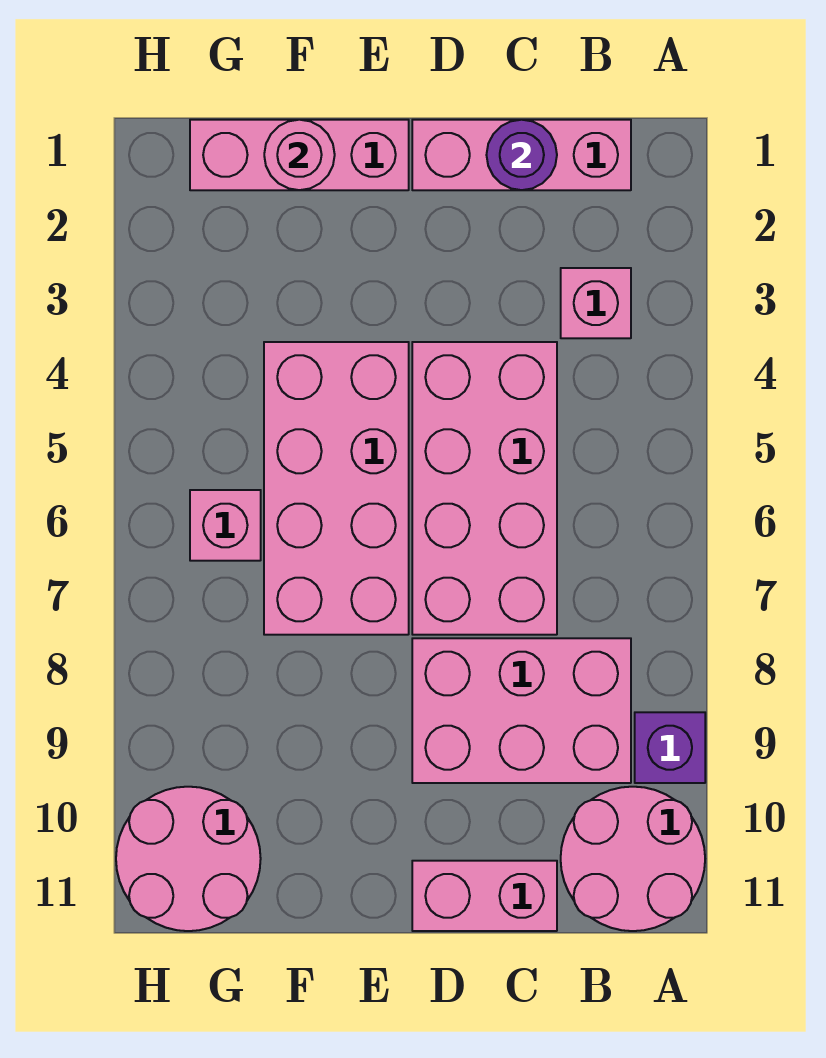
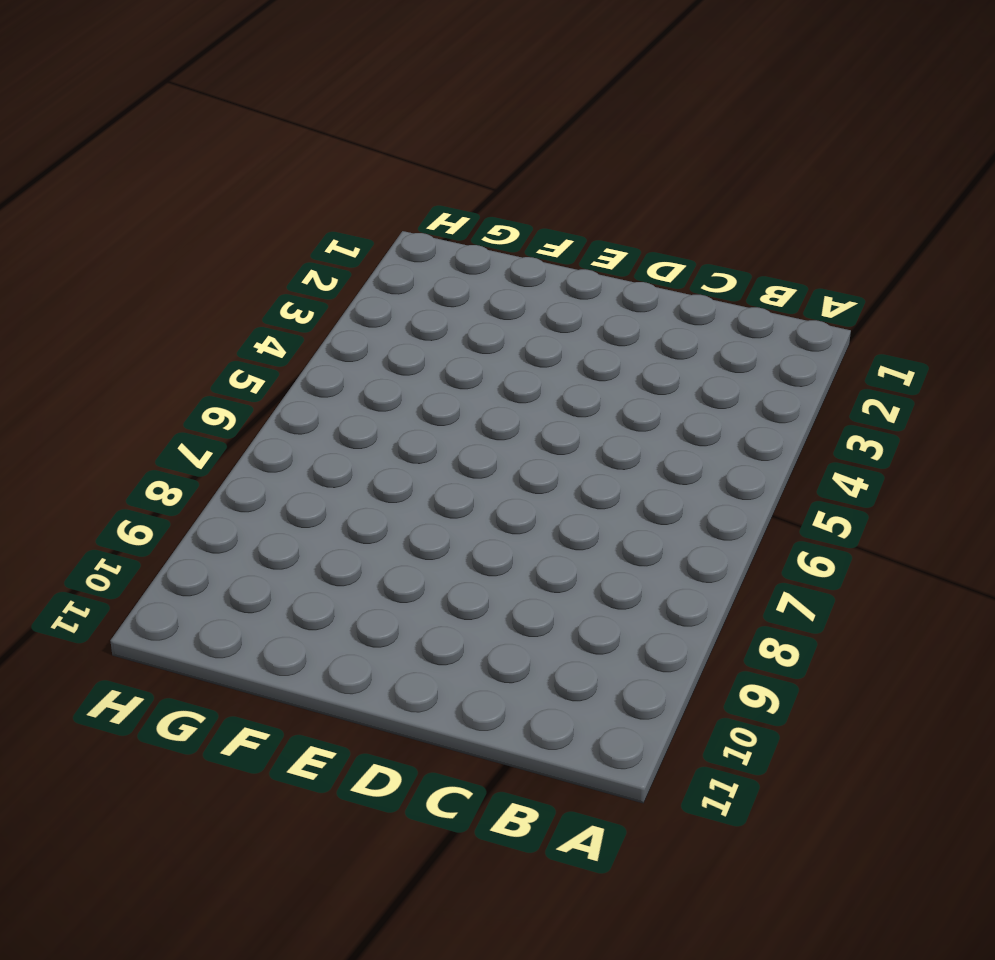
none -> purple brick A9 level 1
none -> pink round brick A10:B11 level 1
none -> pink brick B1:D1 level 1

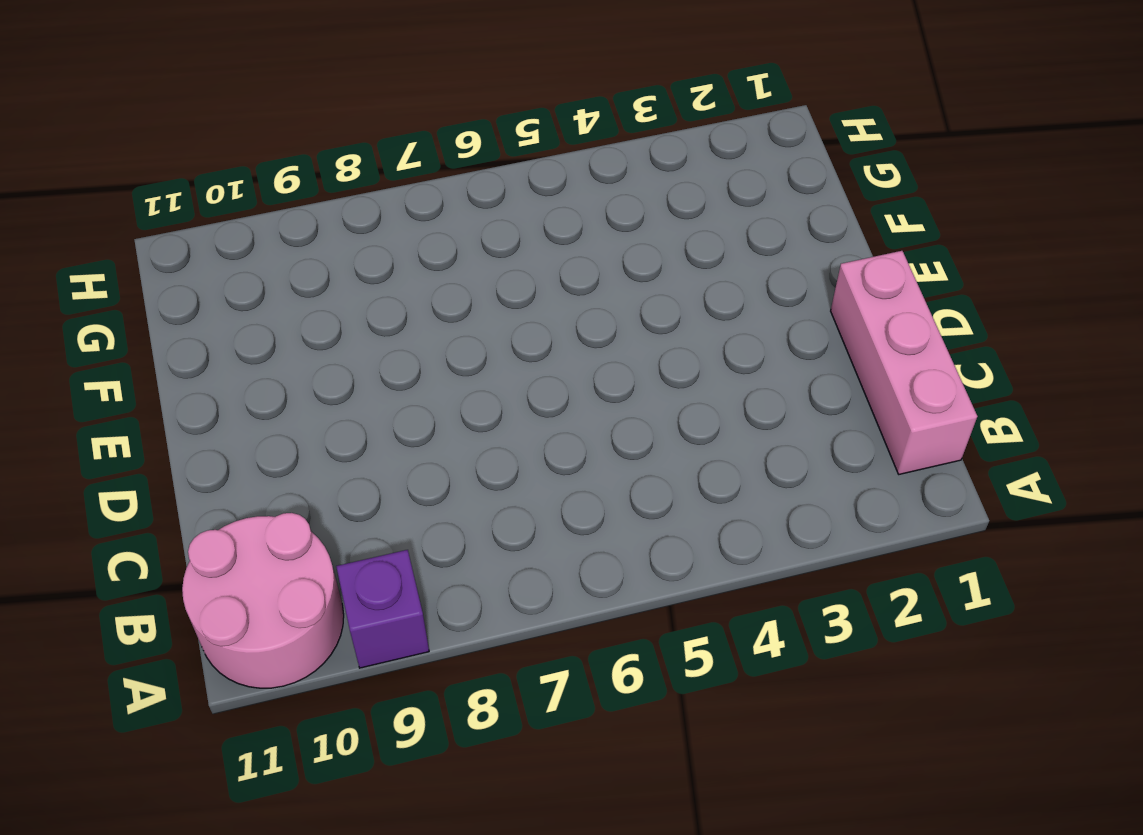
none -> pink brick B3 level 1
none -> pink brick B8:D9 level 1
none -> pink brick C4:D7 level 1

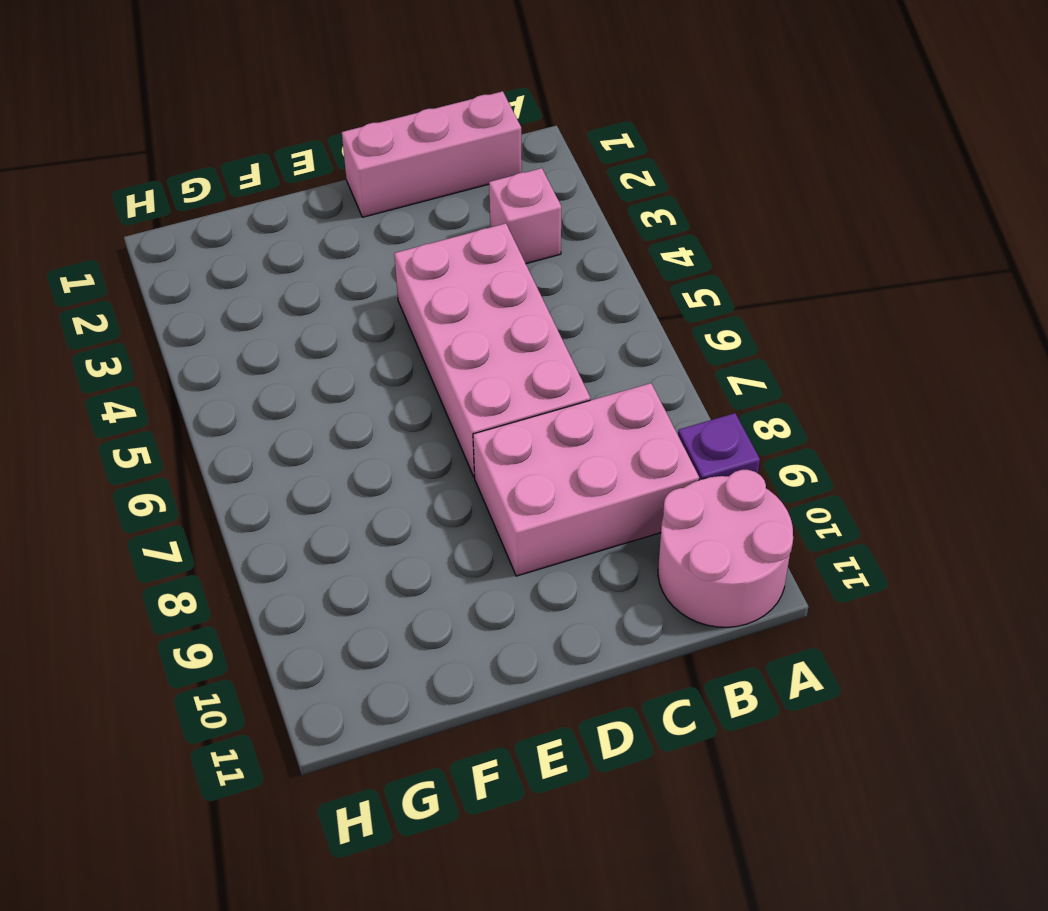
none -> pink brick C11:D11 level 1
none -> pink brick E1:G1 level 1
none -> pink brick E4:F7 level 1

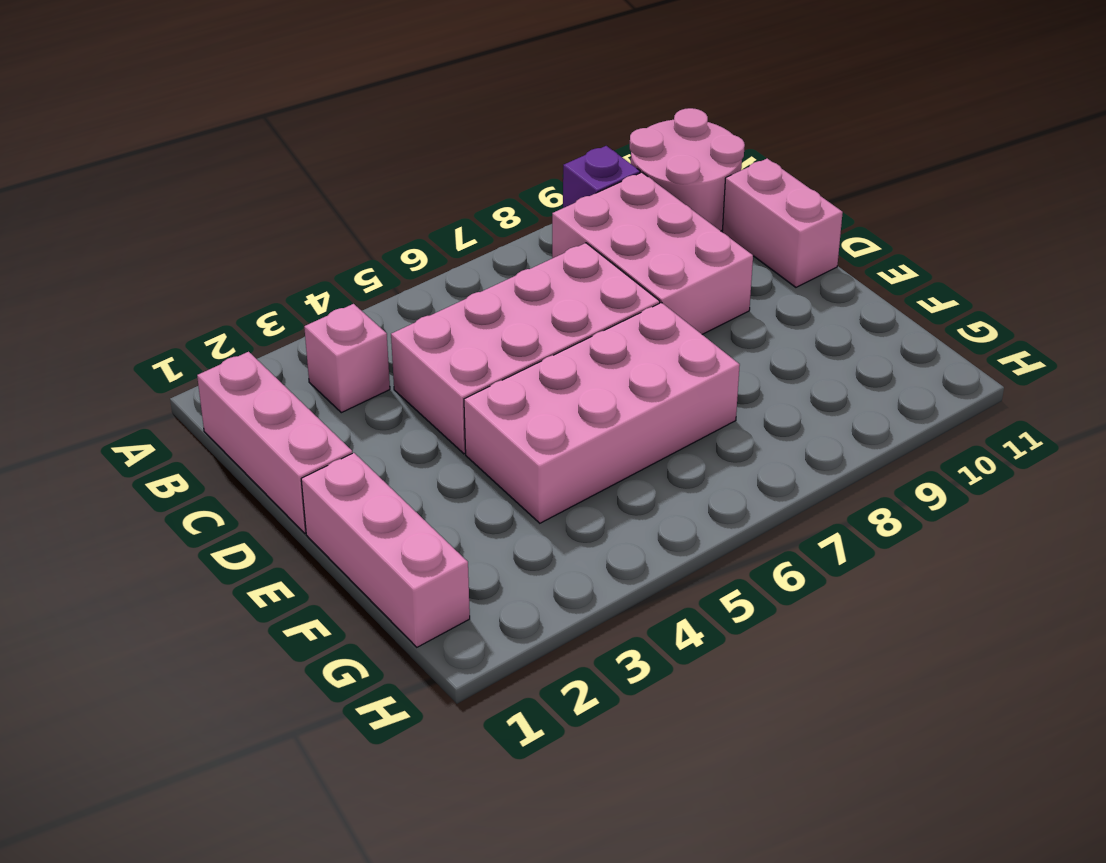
none -> pink brick G6 level 1
none -> pink round brick G10:H11 level 1
none -> purple round brick C1 level 2

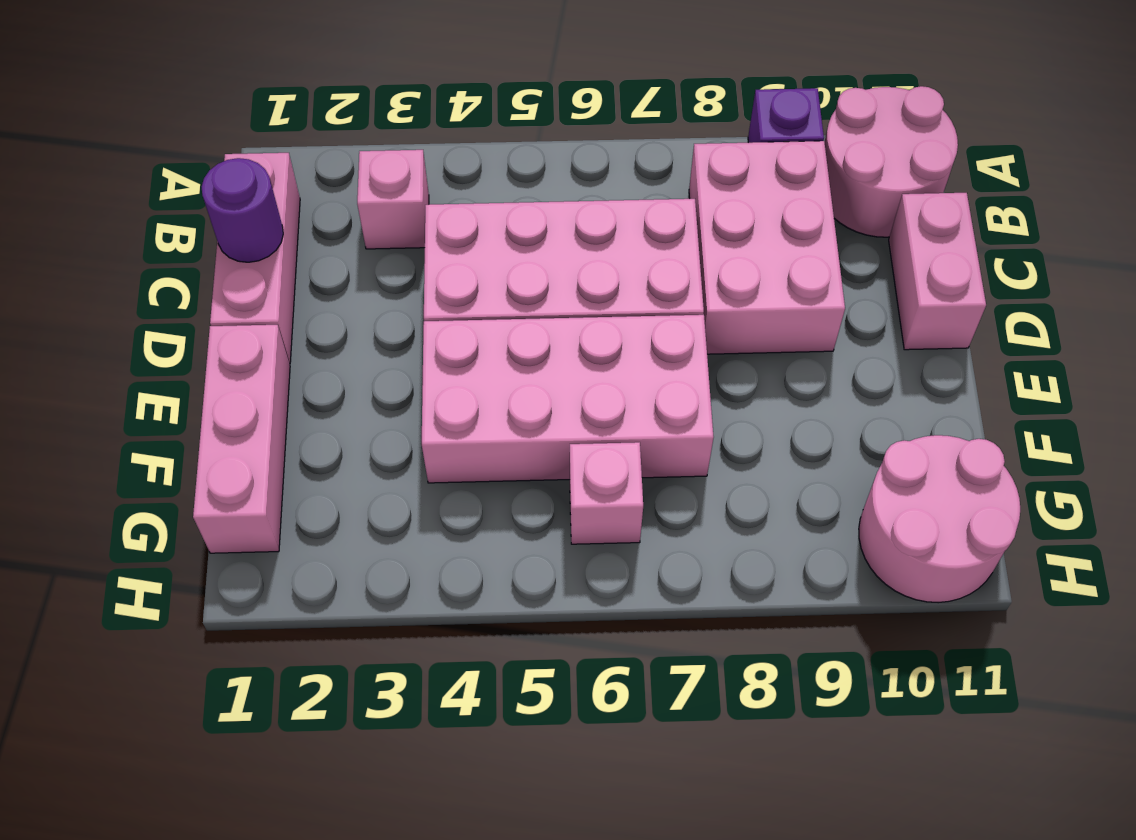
none -> pink round brick F1 level 2

